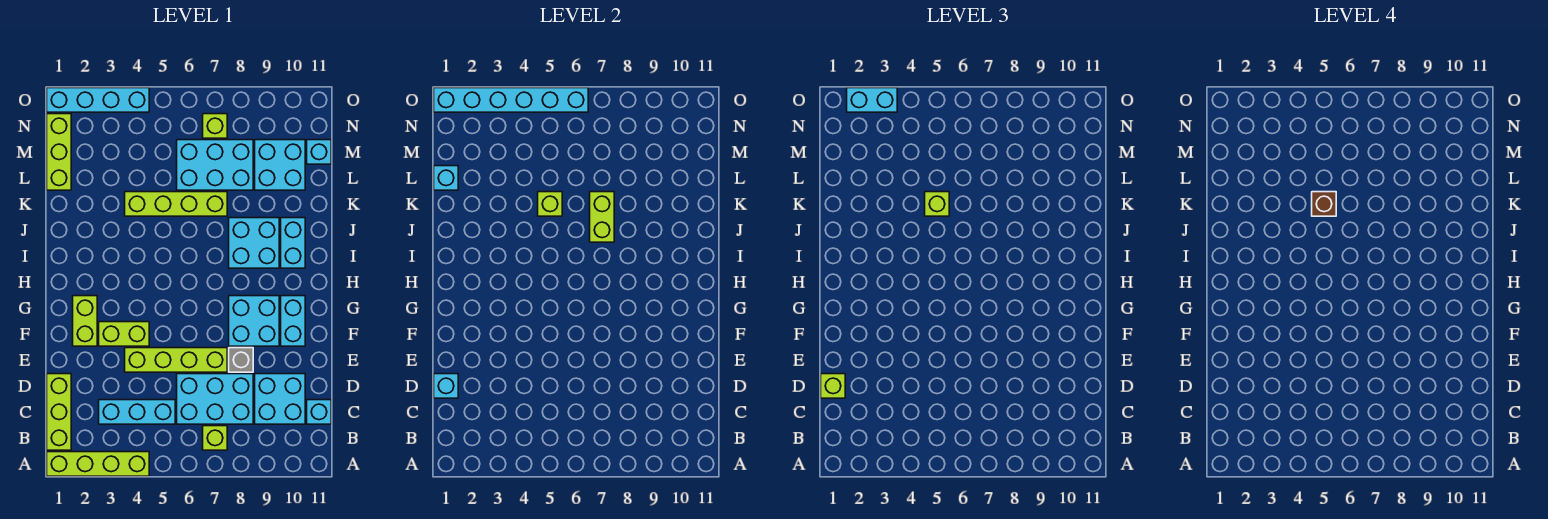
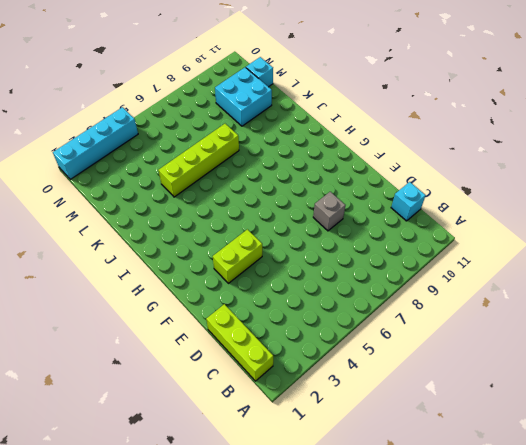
none -> lime brick A1:A4 level 1
none -> lime brick B7 level 1
none -> cyan brick C3:C5 level 1
none -> cyan brick C6:D8 level 1

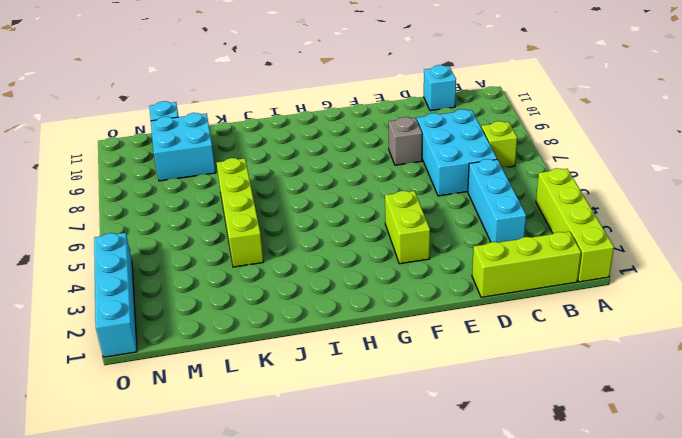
none -> cyan brick C9:D10 level 1
none -> lime brick E4:E7 level 1
none -> lime brick F2:G2 level 1
none -> cyan brick F8:G9 level 1

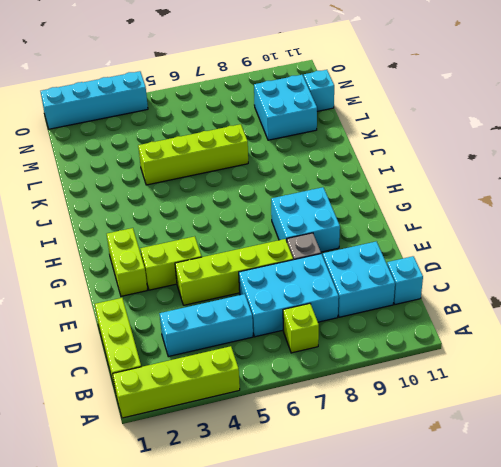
none -> cyan brick F10:G10 level 1
none -> cyan brick I8:J9 level 1
none -> cyan brick I10:J10 level 1
none -> lime brick L1:N1 level 1

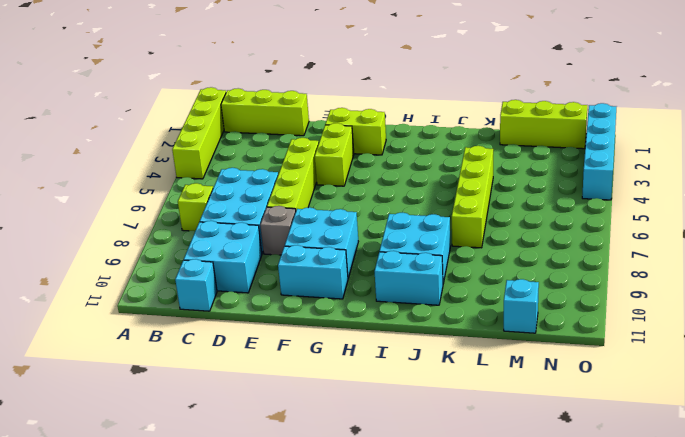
none -> cyan brick C3:C5 level 1
none -> cyan brick L6:M8 level 1
none -> cyan brick L9:M10 level 1
none -> lime brick N7 level 1

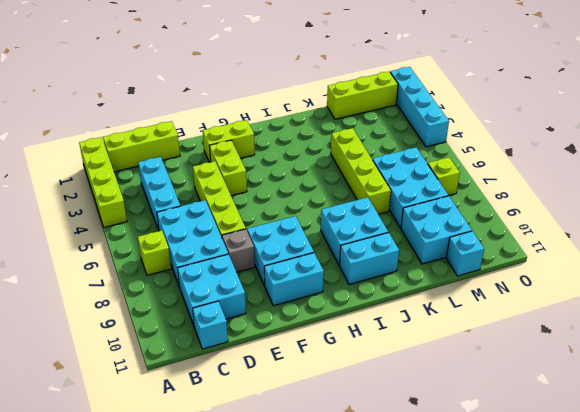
none -> cyan brick D1 level 2
none -> lime brick J7:K7 level 2
none -> lime brick K5 level 2
none -> cyan brick L1 level 2

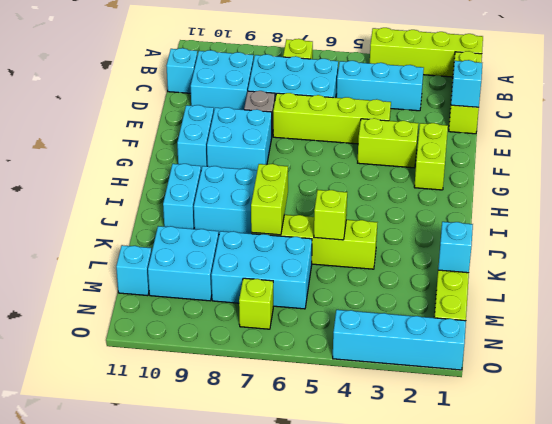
none -> cyan brick O1:O6 level 2
none -> lime brick D1 level 3
none -> lime brick K5 level 3
none -> cyan brick O2:O3 level 3

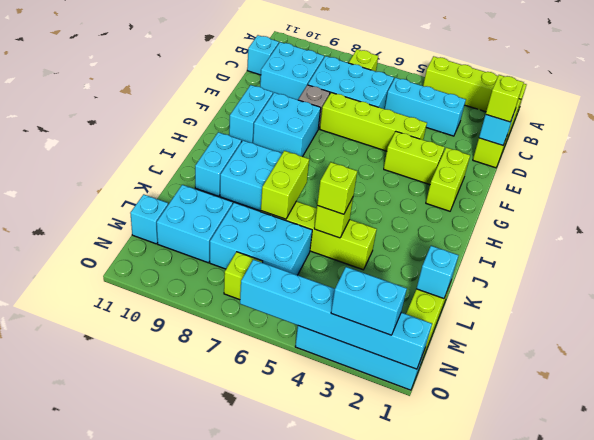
none -> brown brick K5 level 4

